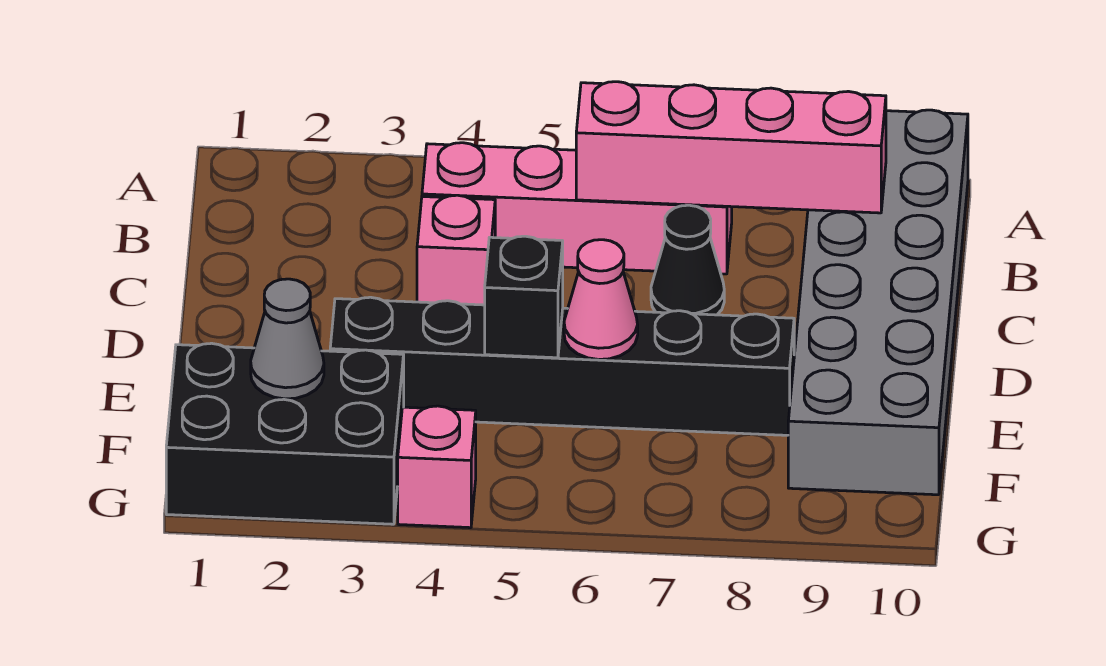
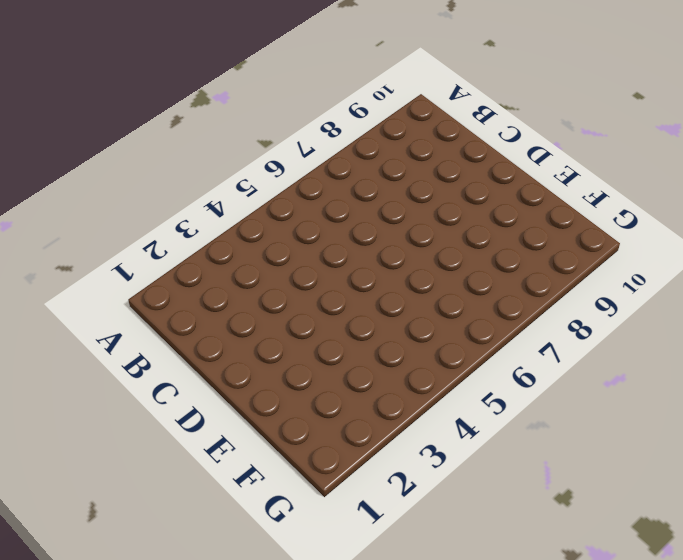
none -> grey brick A9:F10 level 1
none -> pink brick B4:B7 level 1

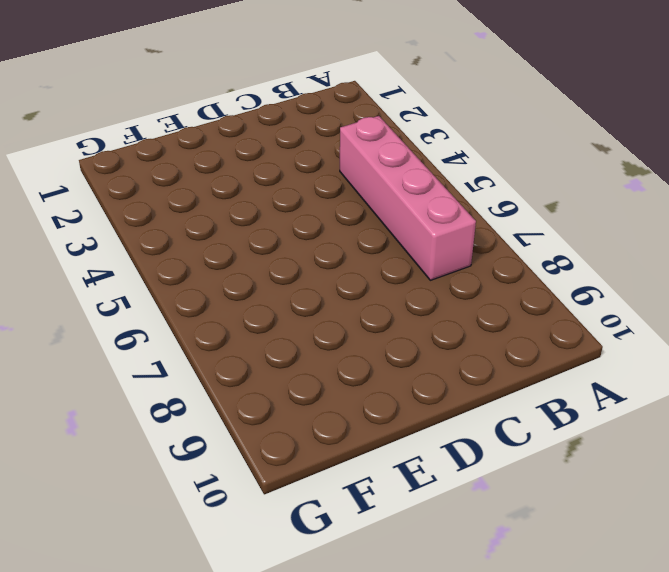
none -> grey brick A9:F10 level 1
none -> pink brick C4 level 1

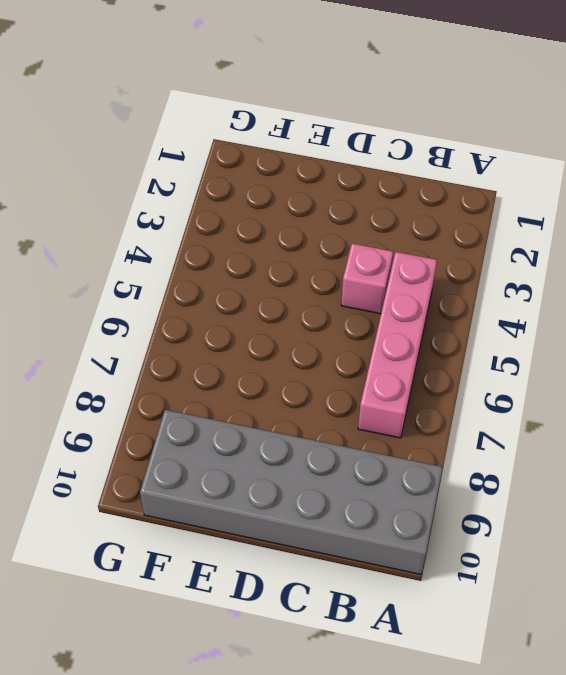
none -> black cone C7 level 1
none -> black brick E3:E8 level 1

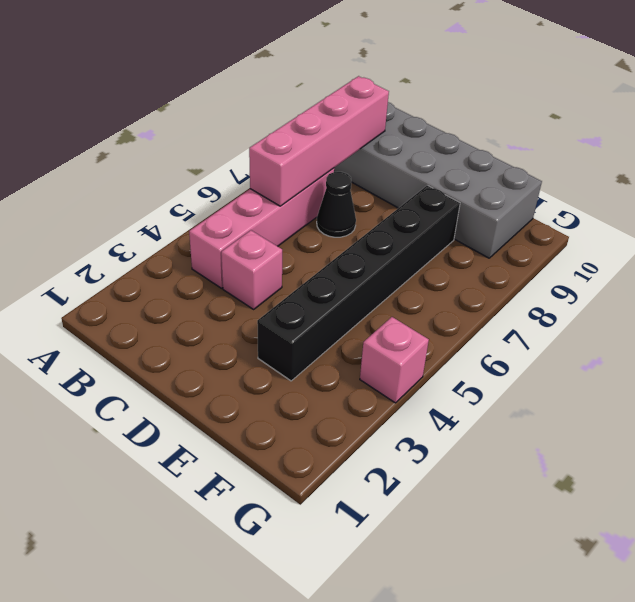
none -> black brick F1:G3 level 1
none -> black brick E5 level 2

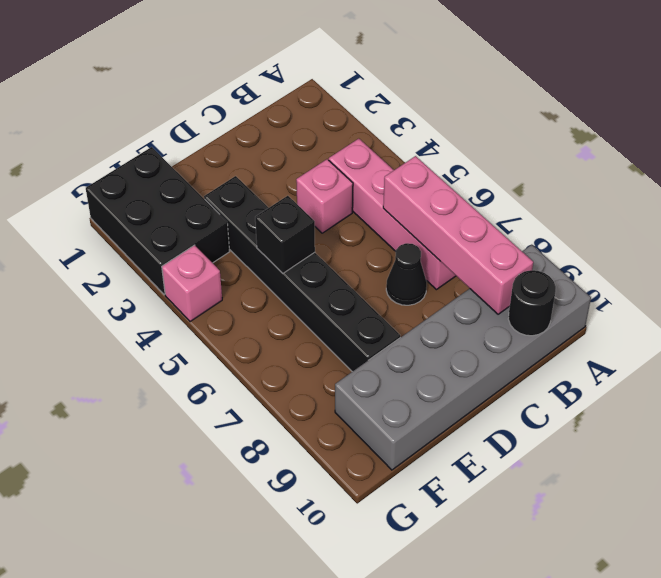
black round brick B10 level 2 -> none
none -> pink cone E6 level 2
none -> grey cone F2 level 2

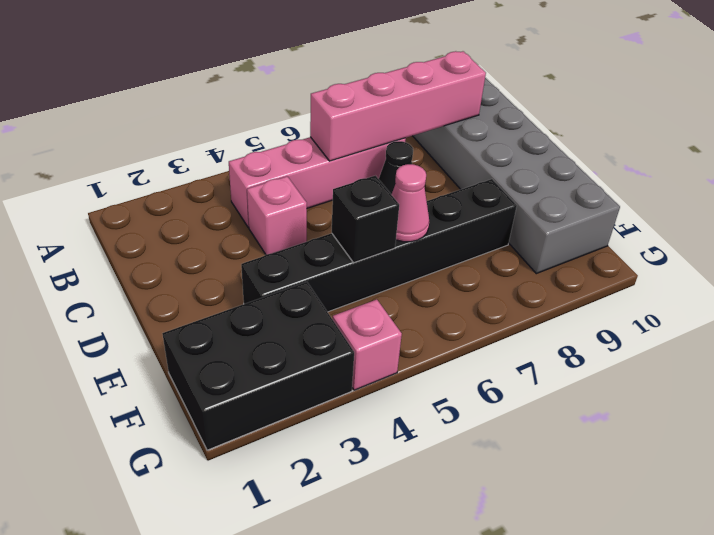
none -> grey cone F2 level 2

